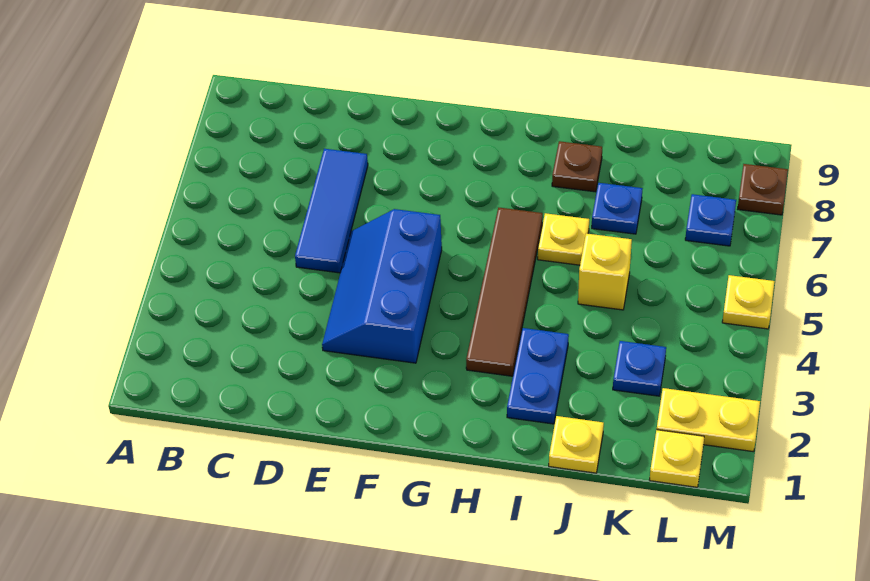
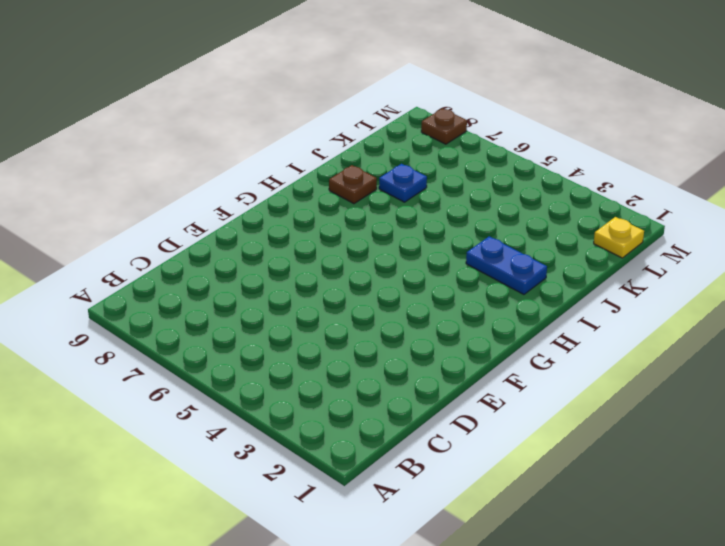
none -> blue tile D5:D7 level 1
none -> blue slope E3:F5 level 1 top F
none -> brown tile H3:H6 level 1

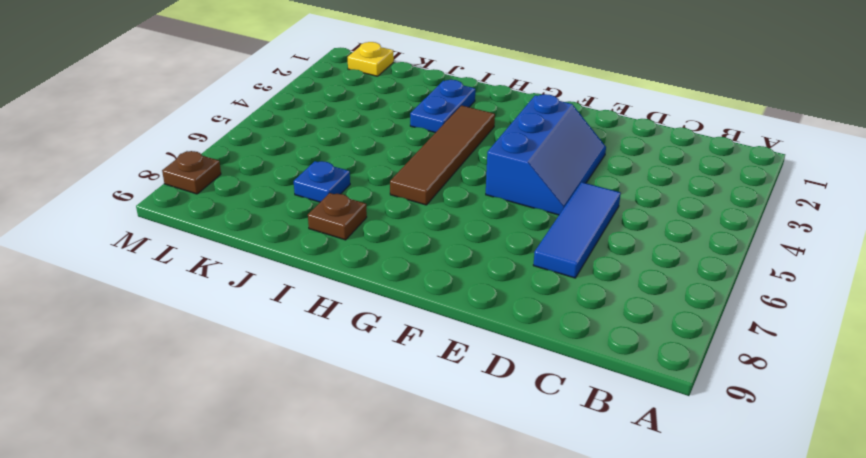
none -> yellow plate I6 level 1
none -> yellow plate J1 level 1
none -> yellow brick J5 level 1

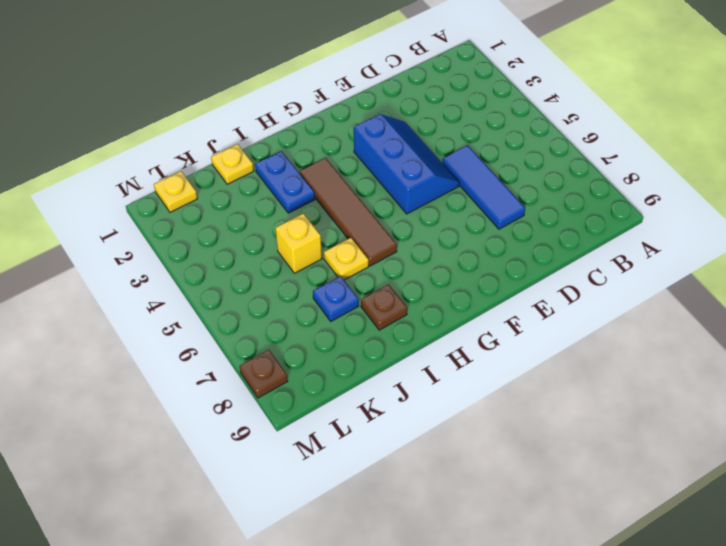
none -> blue plate K3 level 1
none -> yellow plate L2:M2 level 1
none -> blue plate L7 level 1

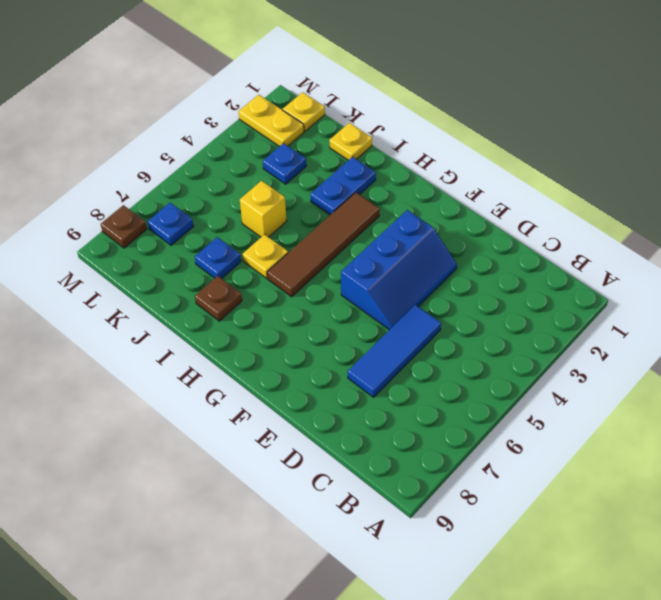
none -> yellow plate M5 level 1

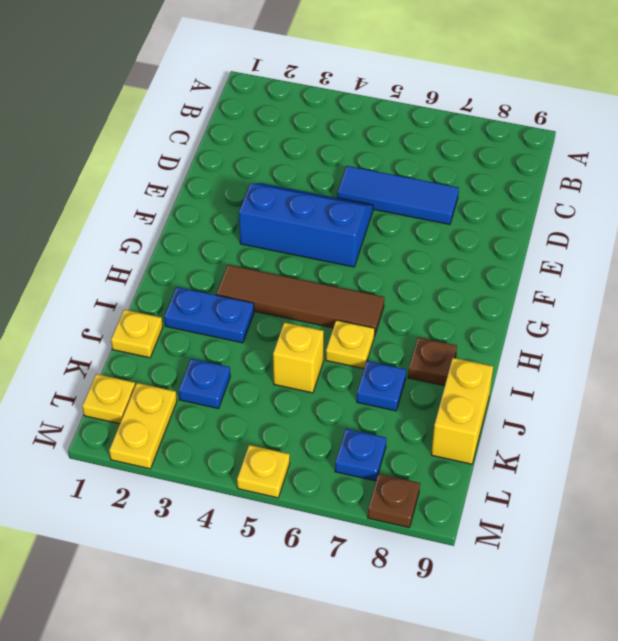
yellow brick J9:K9 level 1 -> none

